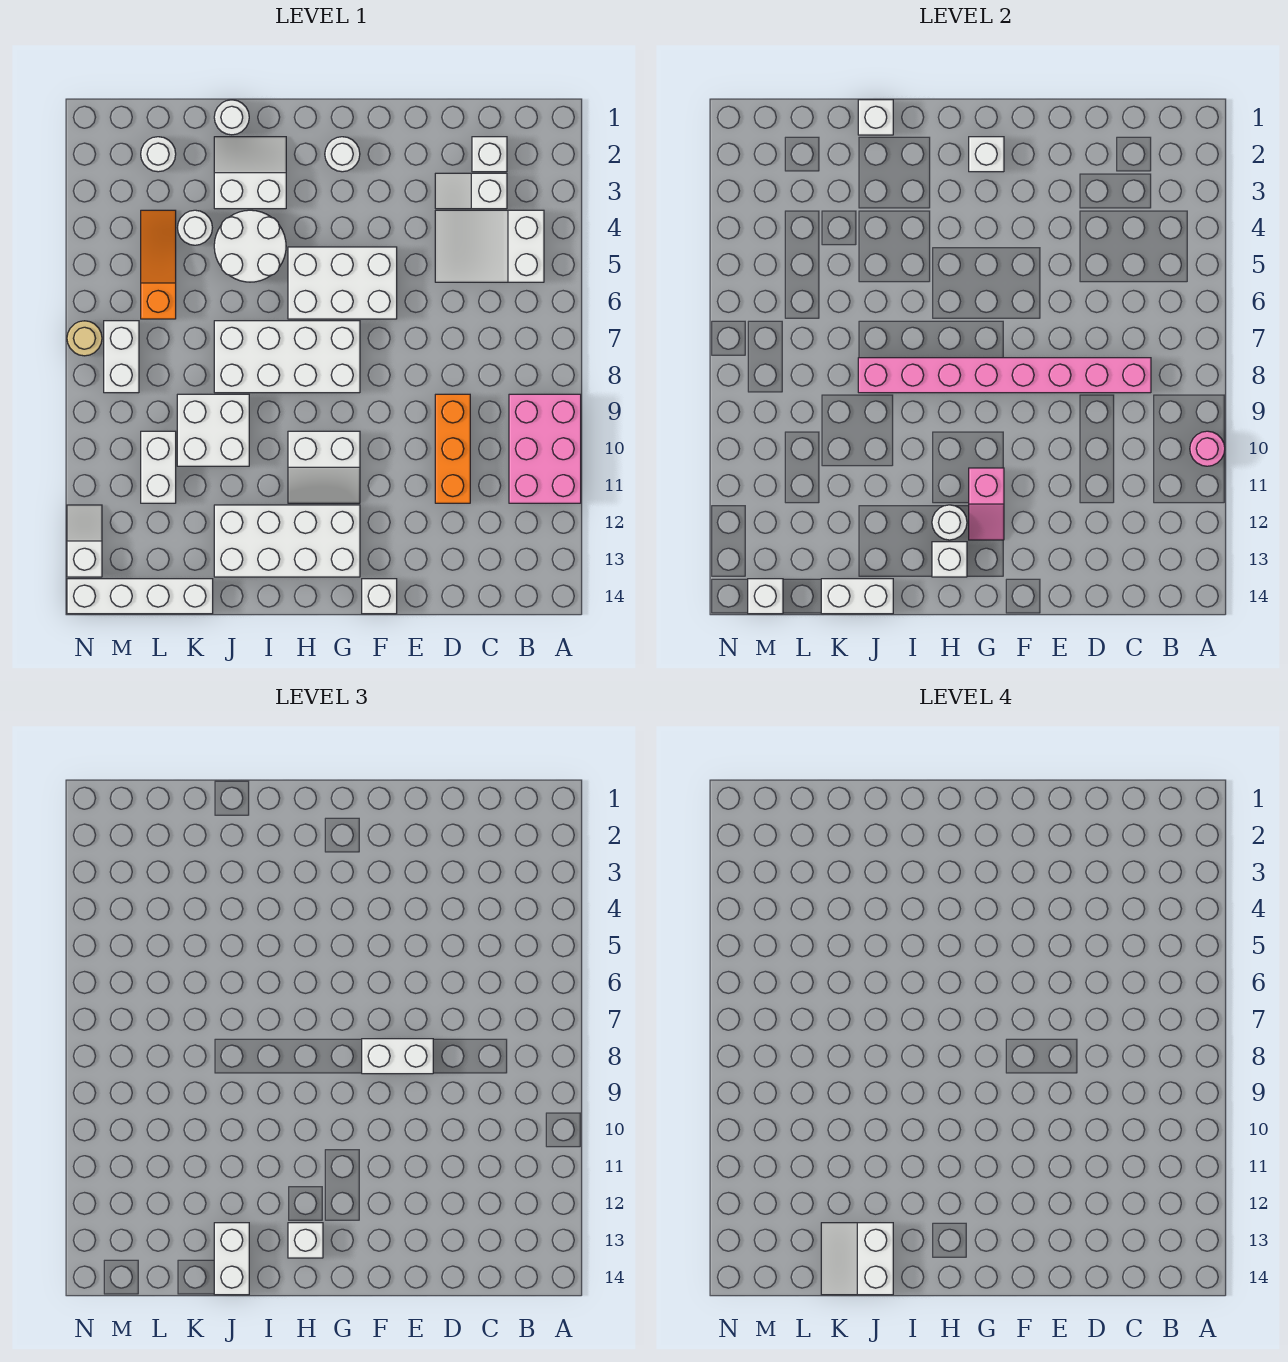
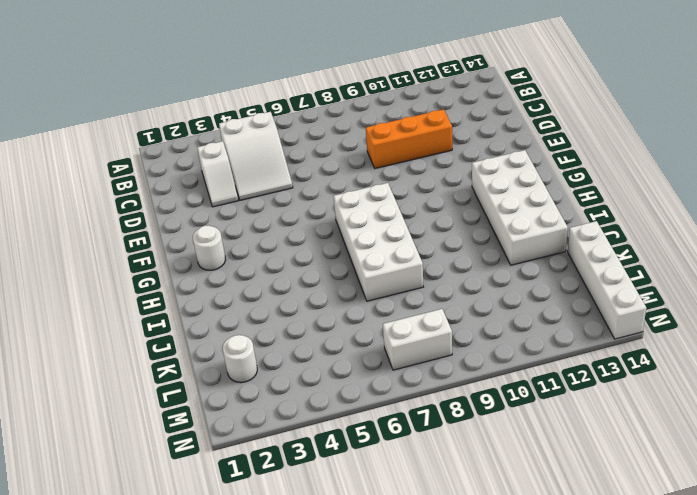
none -> pink brick A9:B11 level 1
none -> white brick C2 level 1
none -> white brick F5:H6 level 1
none -> white brick F14 level 1

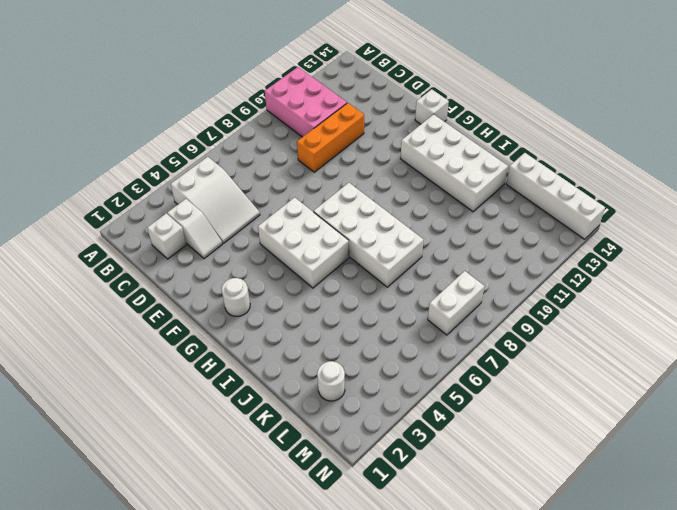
pink brick A10:C11 level 1 -> pink brick A9:B11 level 1
none -> white slope G10:H11 level 1 top 10
none -> white slope I2:J3 level 1 top 3
none -> white round brick I4:J5 level 1
none -> white round brick J1 level 1

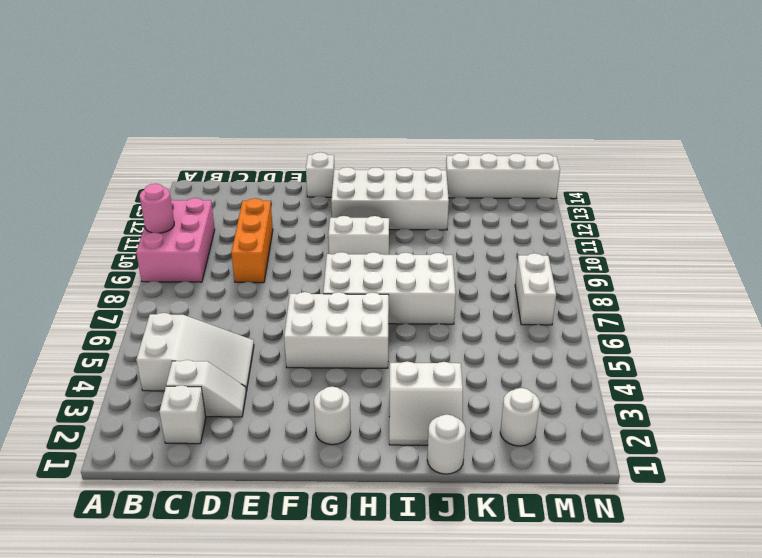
none -> white round brick I4:J5 level 1
none -> white brick J9:K10 level 1
none -> white round brick K4 level 1
none -> orange slope L4:L6 level 1 top 6

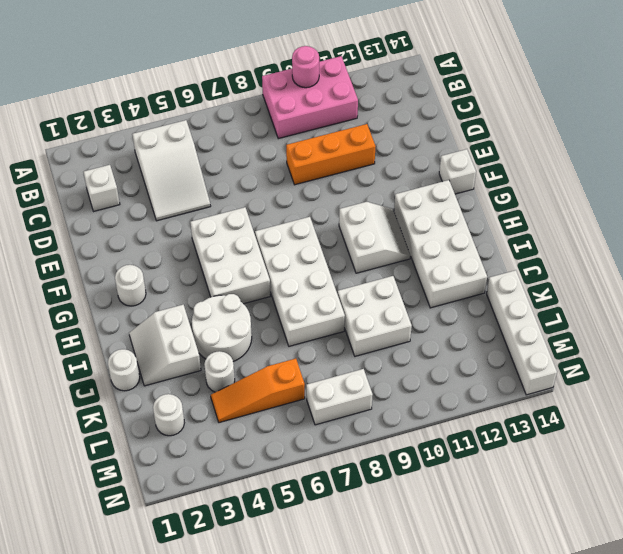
none -> white slope C3:D3 level 1 top C
none -> white brick L10:L11 level 1
none -> tan round brick N7 level 1
none -> white slope N12:N13 level 1 top 13

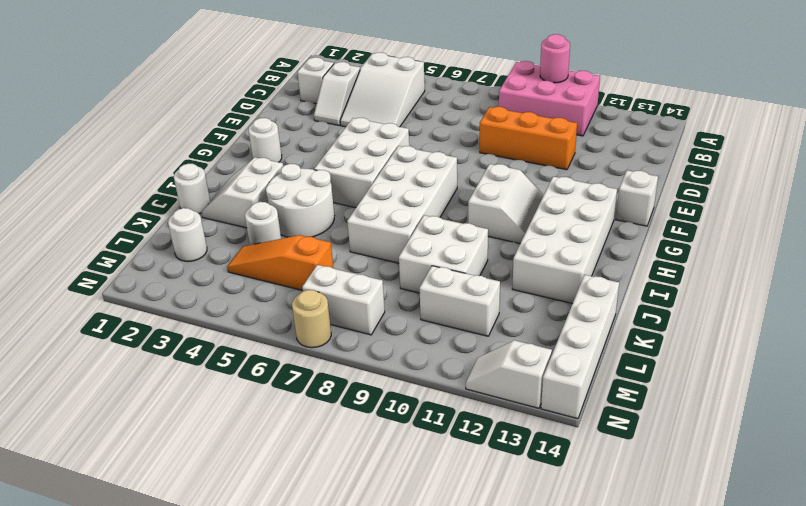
none -> pink brick C8:J8 level 2
none -> white brick G2 level 2
none -> pink slope G11:G12 level 2 top 11
none -> white round brick H12 level 2

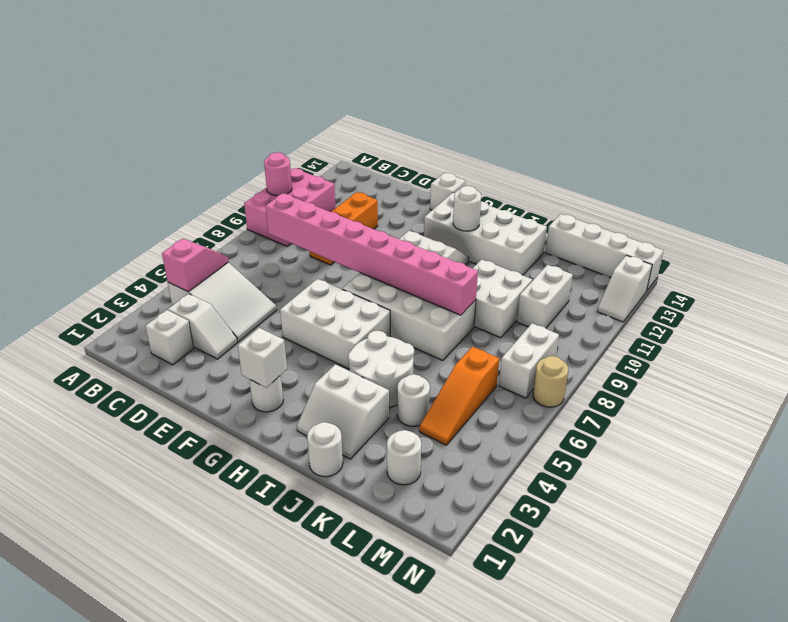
pink slope B4:B5 level 2 top 4 -> pink slope G11:G12 level 2 top 11
none -> white brick H13 level 2
none -> white brick J1 level 2
none -> white brick J14:K14 level 2
none -> white brick M14 level 2

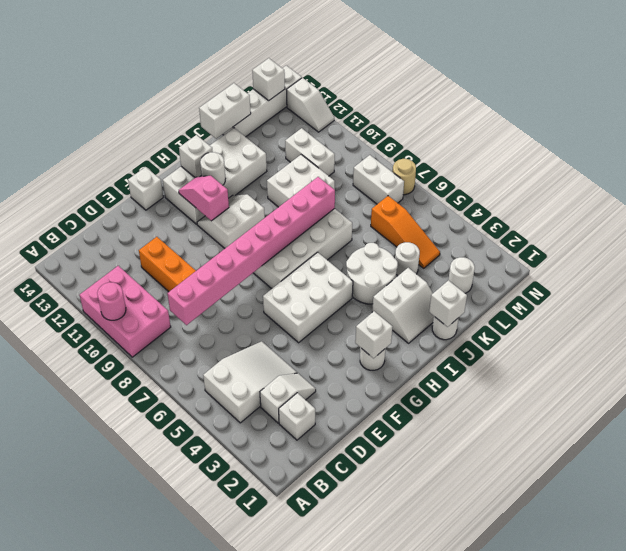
none -> white brick E8:F8 level 3
none -> white brick H13 level 3
none -> white brick J13:J14 level 3
none -> white slope J13:K14 level 4 top J

